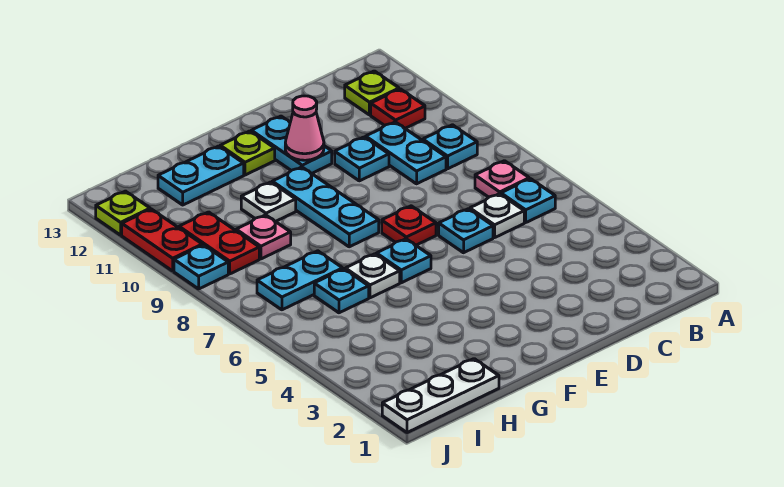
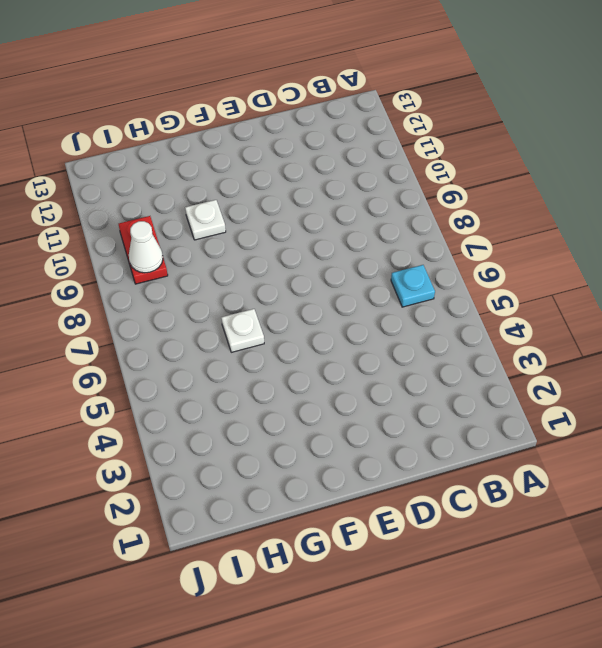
white cone I9 level 2 -> none
none -> pink plate B7 level 1
none -> cyan plate B9 level 1
none -> red plate B11 level 1

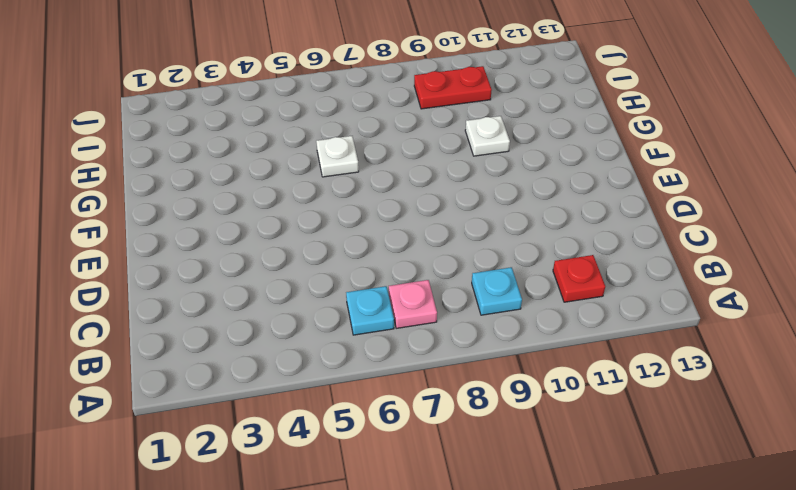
none -> lime plate B12 level 1
none -> white plate C6 level 1
none -> cyan plate C9:C10 level 1

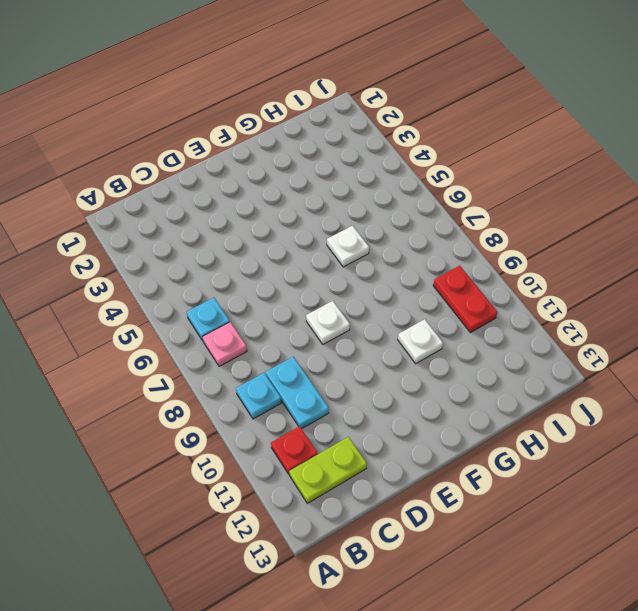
lime plate B12:C12 level 1 -> lime plate B12 level 1
white plate E8 level 1 -> white plate C6 level 1
none -> cyan plate D6 level 1
none -> cyan plate D10 level 1
none -> red plate E7 level 1

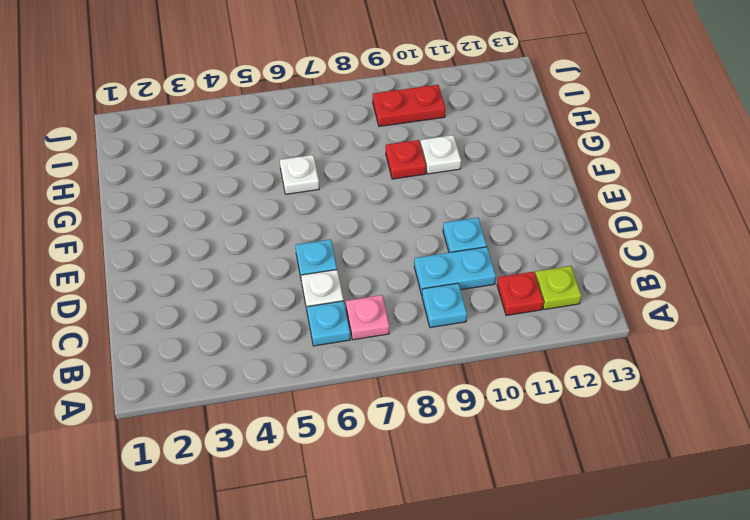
red plate G9 level 1 -> red plate E7 level 1
none -> cyan plate E11:E12 level 1
none -> cyan plate F6 level 1
none -> cyan plate F8:F10 level 1

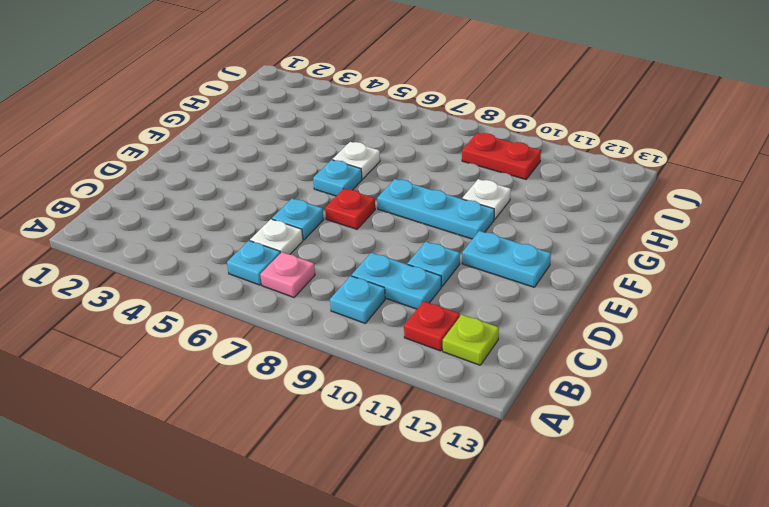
none -> lime plate F12 level 1
none -> cyan plate G12:H12 level 1
none -> white plate H1:J1 level 1

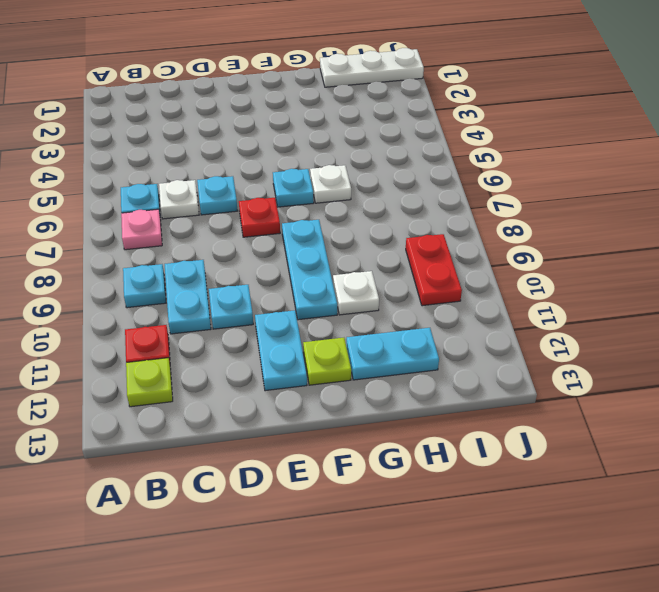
none -> cyan plate H6 level 1
none -> cyan plate H7:I7 level 1
none -> pink plate H9 level 1

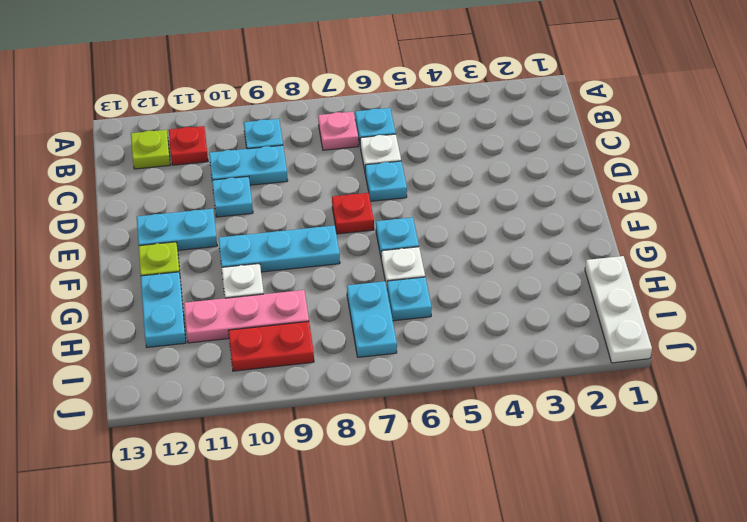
pink plate H9:H11 level 1 -> pink plate H9 level 1
none -> cyan plate J9 level 1
none -> red plate J10:J11 level 1
none -> lime plate J12 level 1

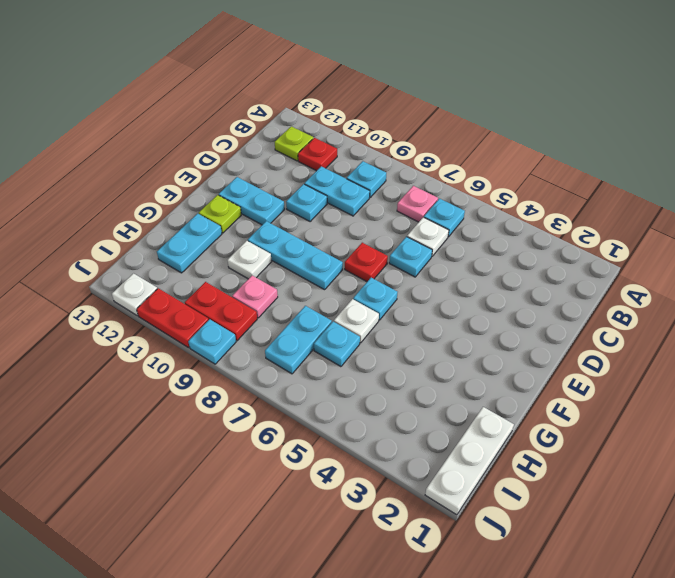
white plate J12 level 1 -> lime plate J12 level 1
none -> pink cone E11 level 2

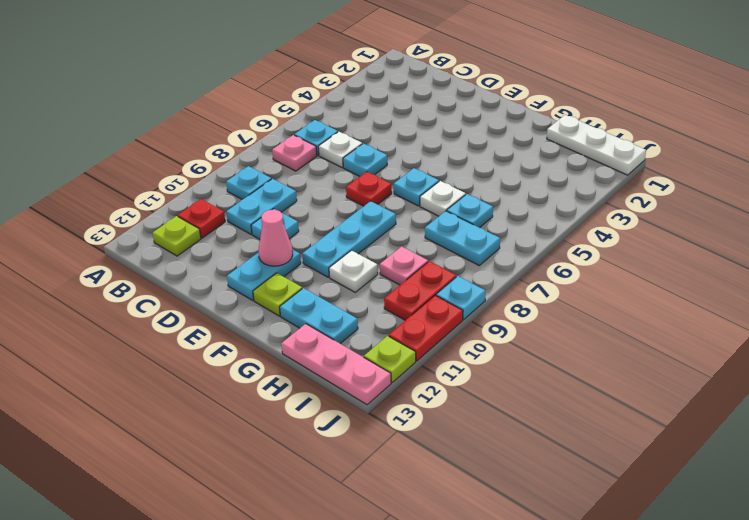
pink plate H13:J13 level 1 -> none

